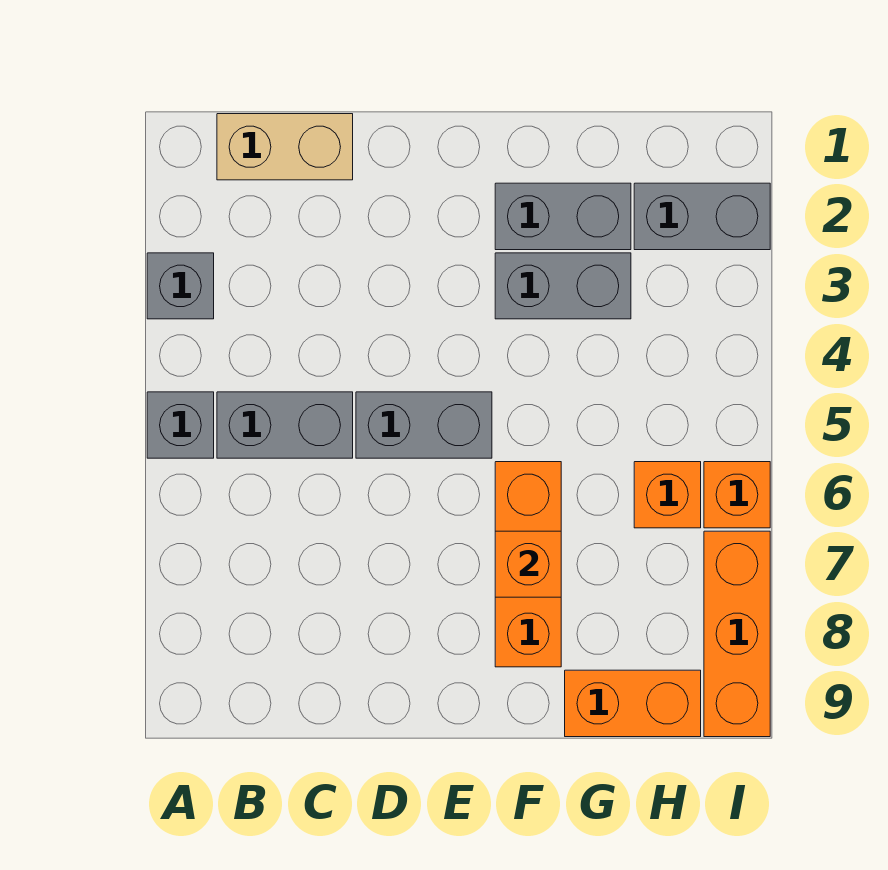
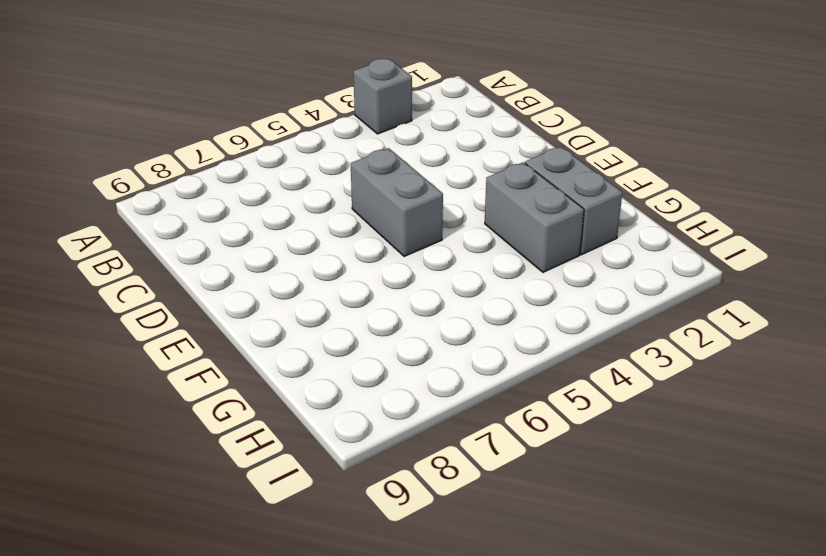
none -> grey brick A5 level 1
none -> tan brick B1:C1 level 1
none -> grey brick B5:C5 level 1

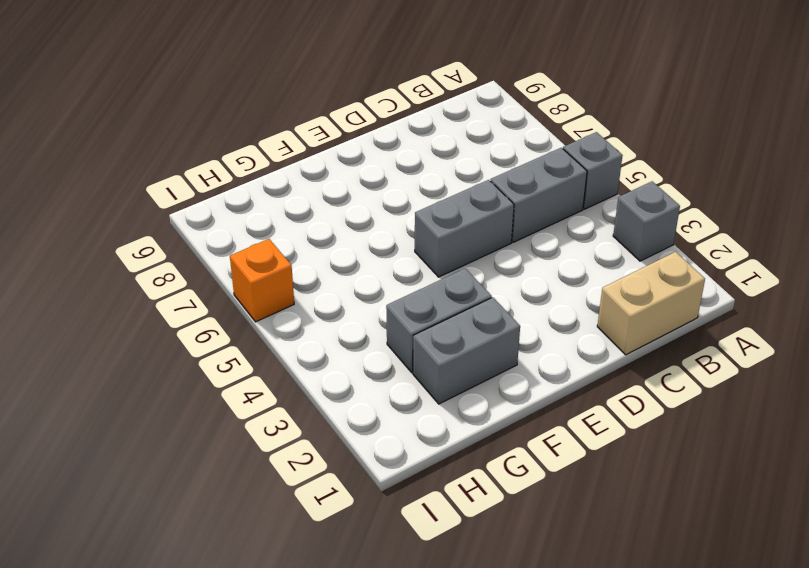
none -> orange brick F6:F8 level 1
none -> orange brick G9:H9 level 1
none -> grey brick H2:I2 level 1

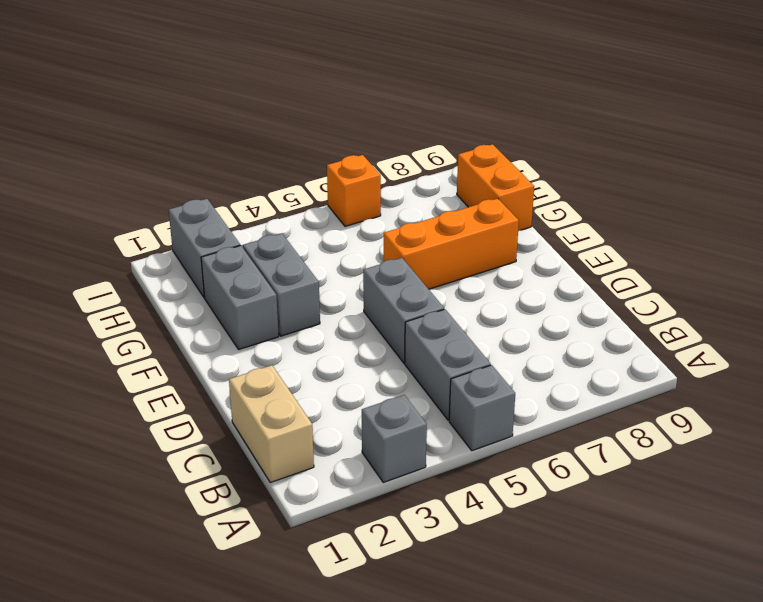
none -> orange brick H6 level 1
none -> orange brick I7:I9 level 1
none -> orange brick F7 level 2

